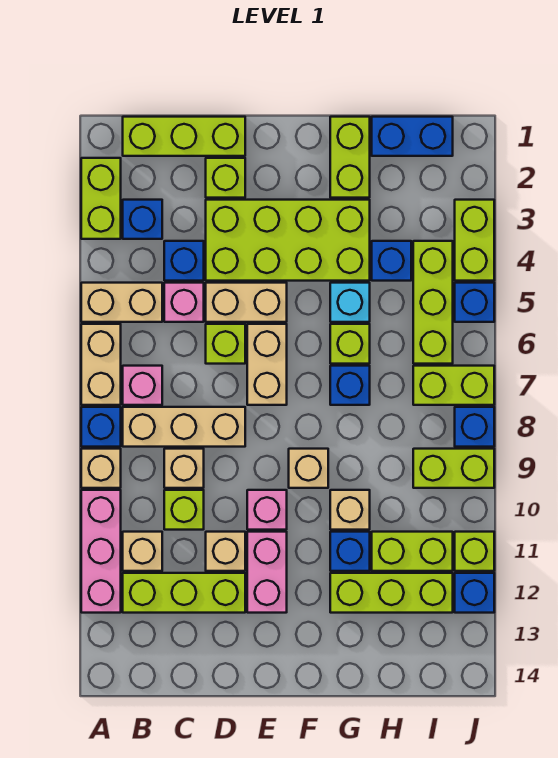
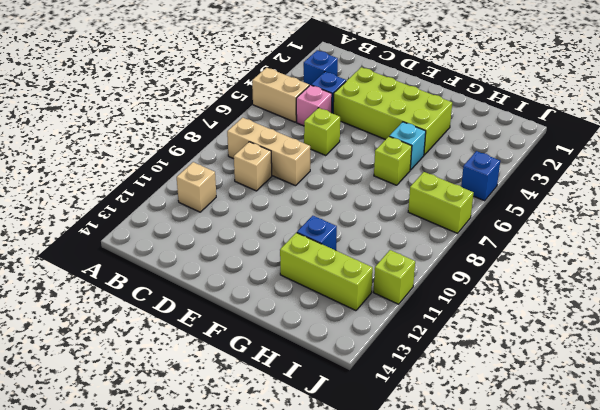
none -> lime brick A2:A3 level 1
none -> tan brick A6:A7 level 1
none -> blue brick A8 level 1
none -> tan brick A9 level 1

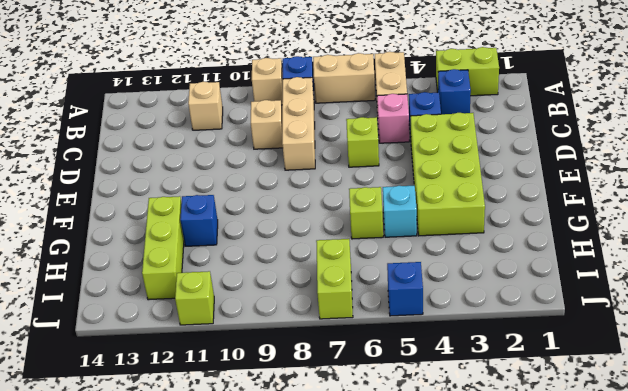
none -> pink brick A10:A12 level 1
none -> lime brick B1:D1 level 1
none -> pink brick B7 level 1
none -> lime brick B12:D12 level 1

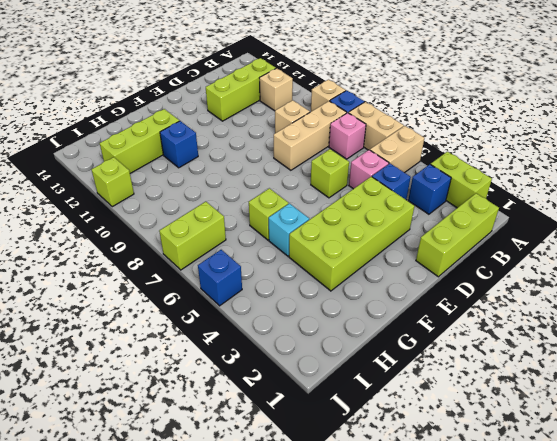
none -> pink brick A10:A12 level 1
none -> lime brick C10 level 1
none -> lime brick D2 level 1
none -> tan brick D5:E5 level 1

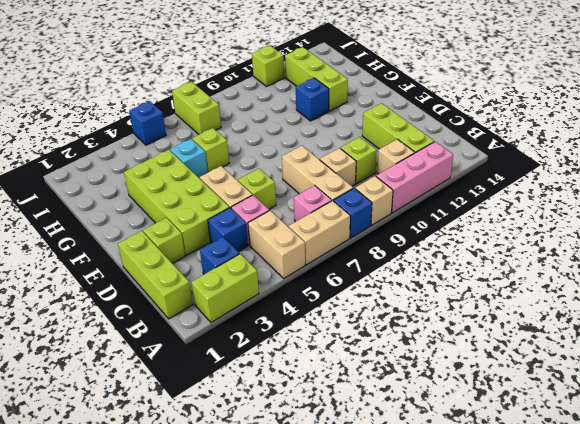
none -> tan brick D11 level 1
none -> tan brick E6:E7 level 1
none -> pink brick E10 level 1
none -> pink brick E11:E12 level 1

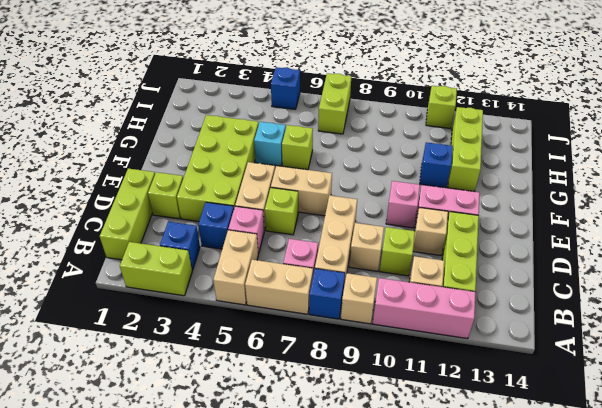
none -> tan brick F9 level 1
none -> lime brick G1:G2 level 1
none -> blue brick G7 level 1
none -> tan brick G10 level 1

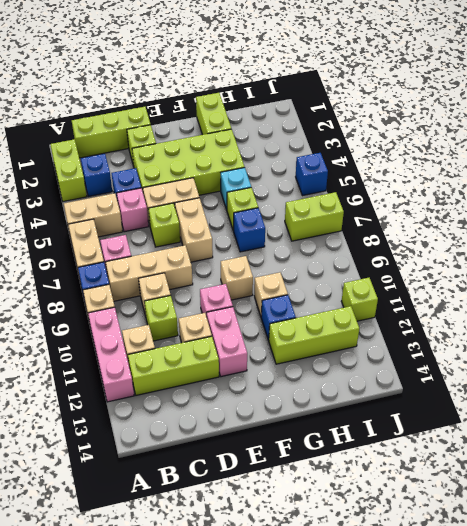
none -> blue brick H1:I1 level 1
none -> blue brick H4 level 1
none -> lime brick H11:I11 level 1
none -> lime brick I4:I6 level 1

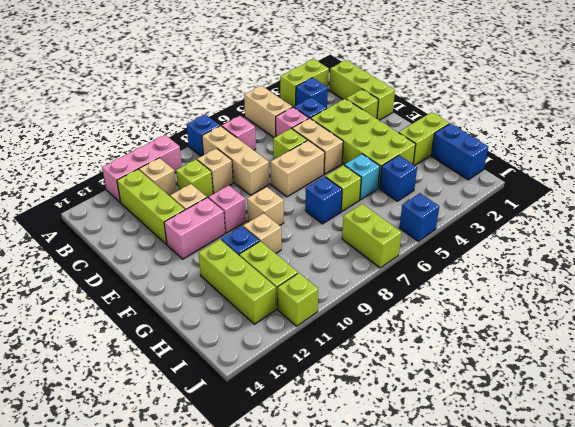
none -> tan brick A6:A7 level 1
none -> tan brick A9 level 1
none -> lime brick I4:I6 level 1
none -> lime brick I9:J9 level 1

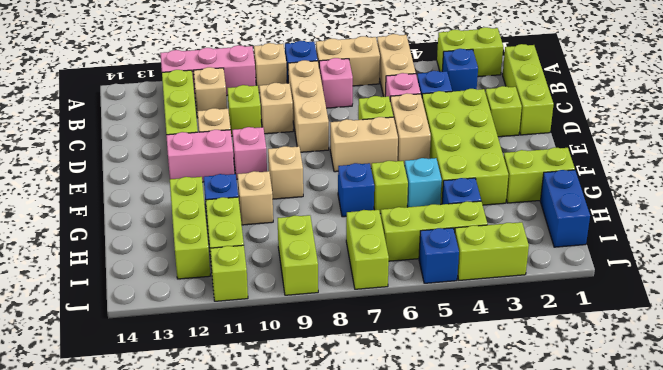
none -> blue brick J8 level 1
none -> blue brick J12 level 1

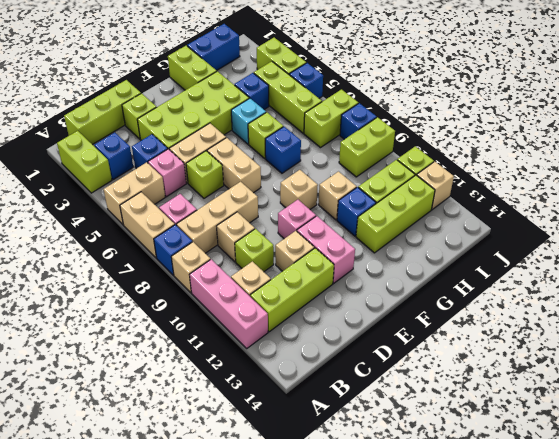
tan brick J12 level 1 -> blue brick J12 level 1

